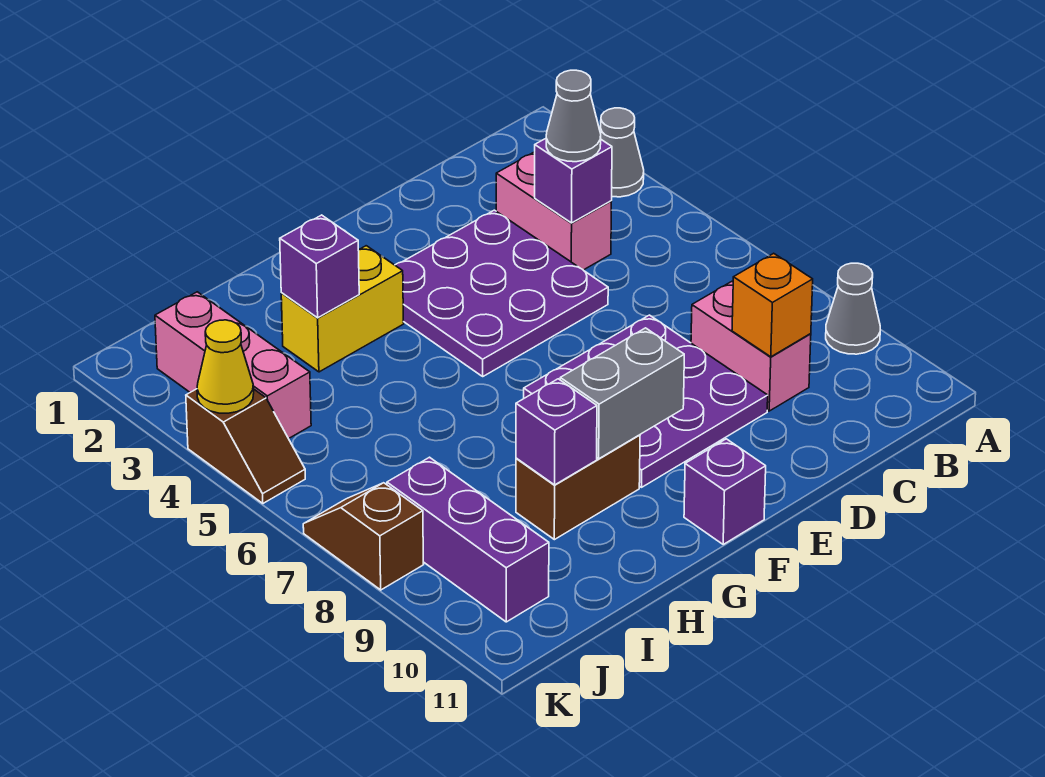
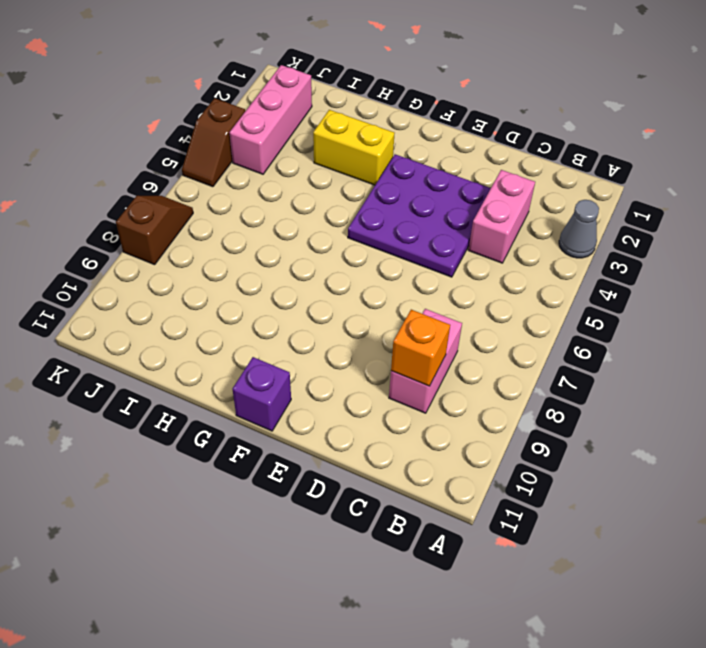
none -> grey cone A9 level 1
none -> purple plate D7:F9 level 1
none -> brown brick G9:H9 level 1

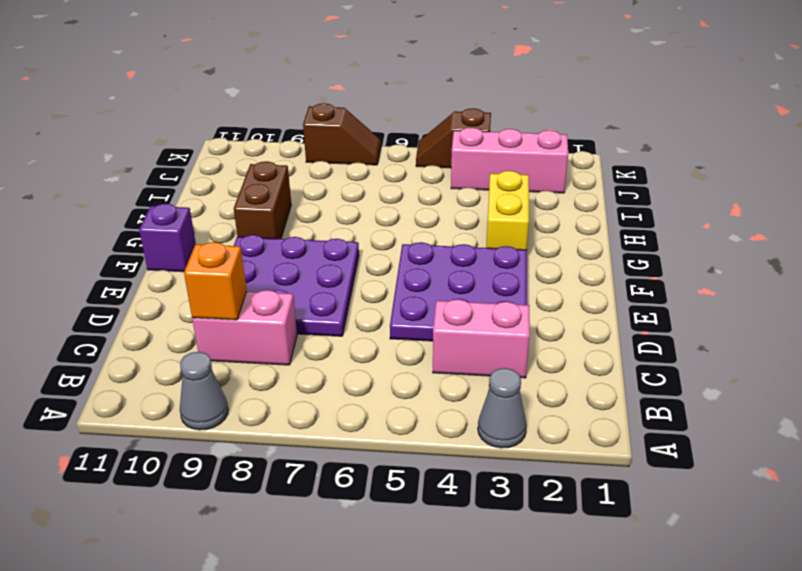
none -> purple brick J8:J10 level 1
none -> purple brick C4 level 2
none -> grey brick F9:G9 level 2

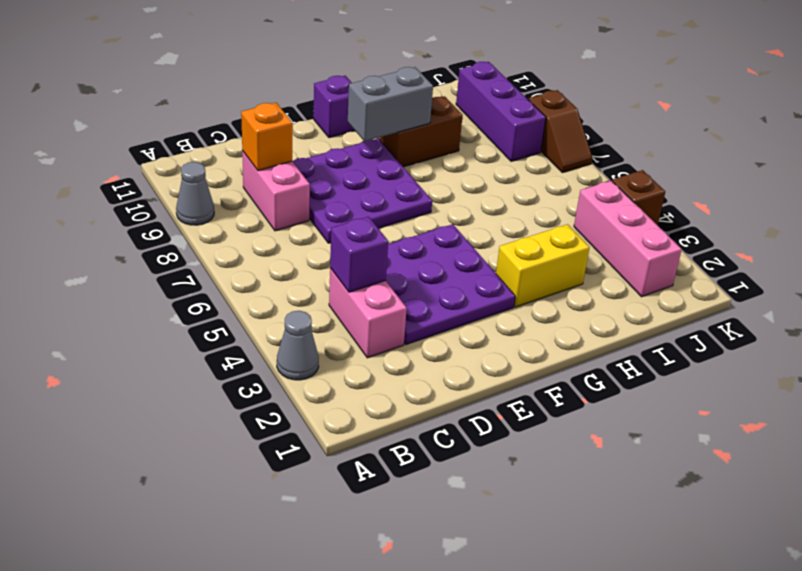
none -> purple brick H3 level 2
none -> purple brick H9 level 2
none -> yellow cone K4 level 2

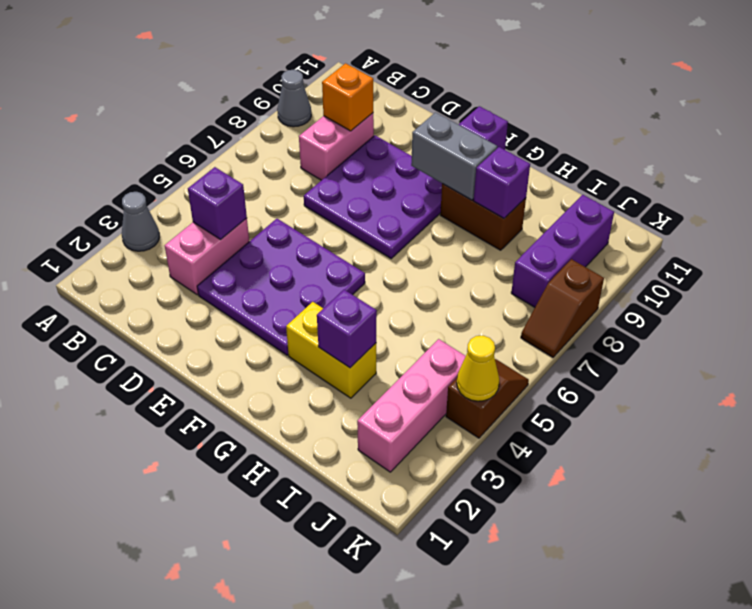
none -> grey cone C4 level 3

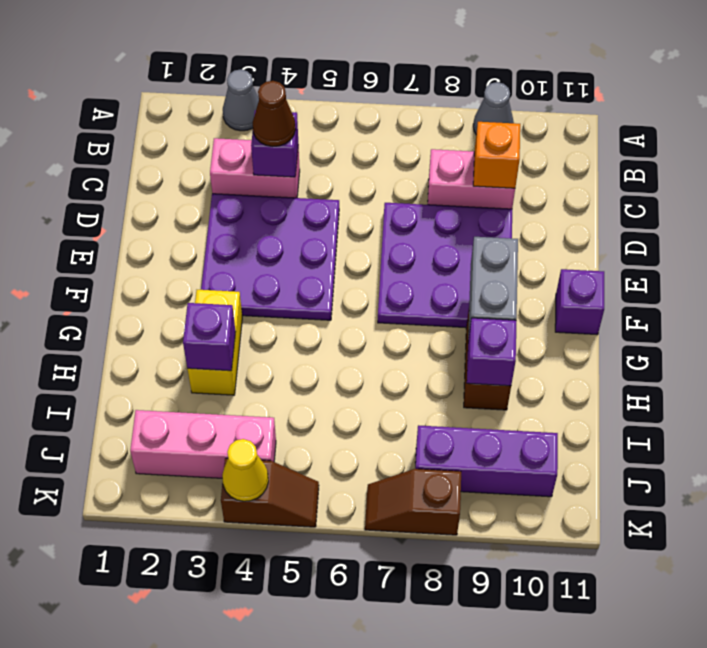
brown cone C4 level 3 -> grey cone C4 level 3

